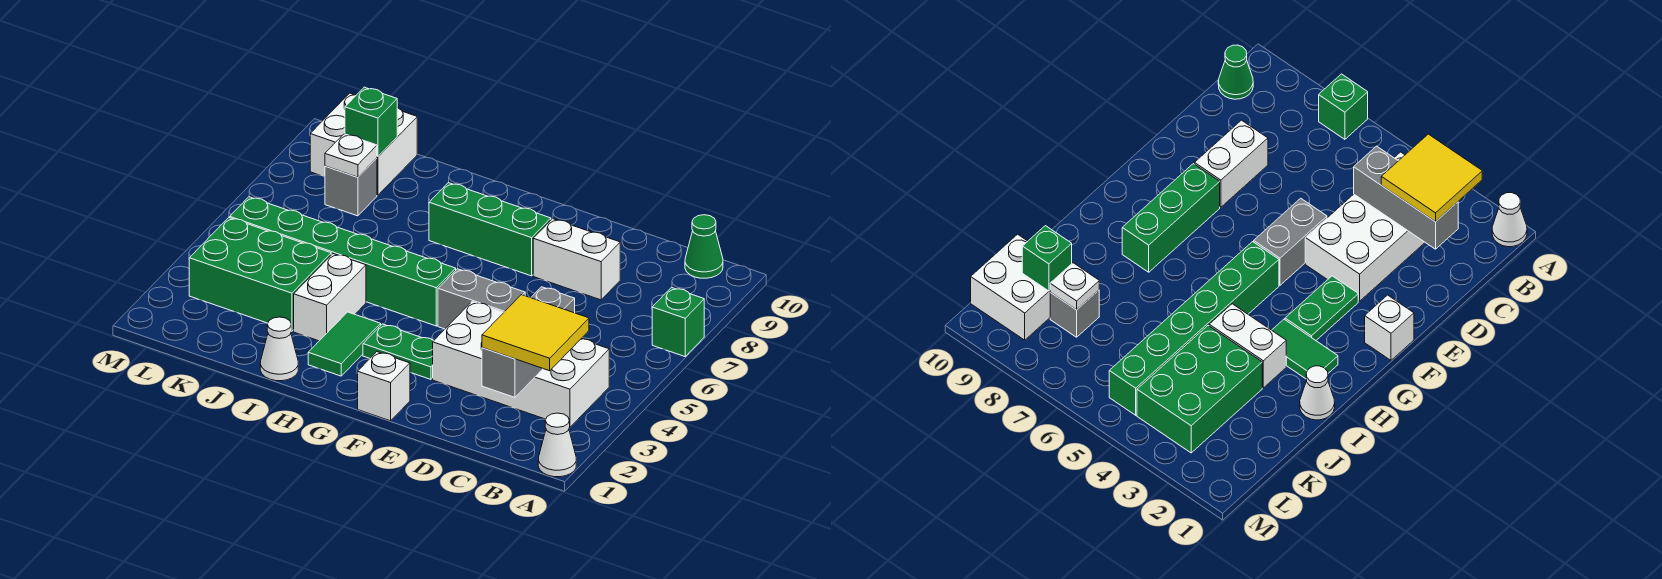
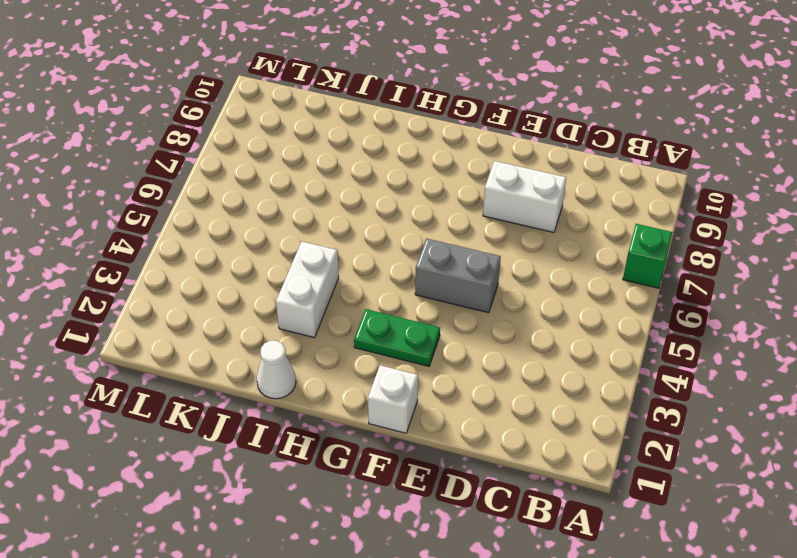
none -> white cone A1 level 1
none -> white brick B3:E4 level 1
none -> green cone B10 level 1

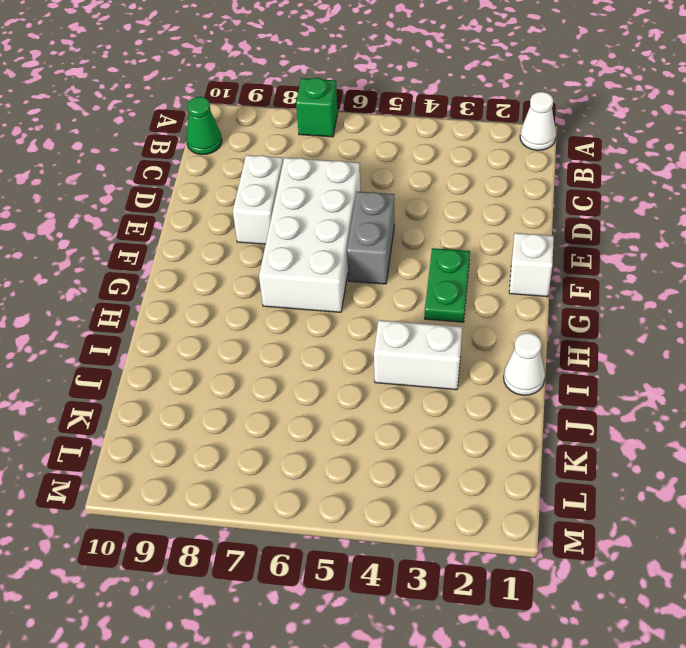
white brick D6:G7 level 1 -> white brick B3:E4 level 1
none -> green brick F8:H8 level 1
none -> green brick G5:L5 level 1
none -> green tile H2:H3 level 1

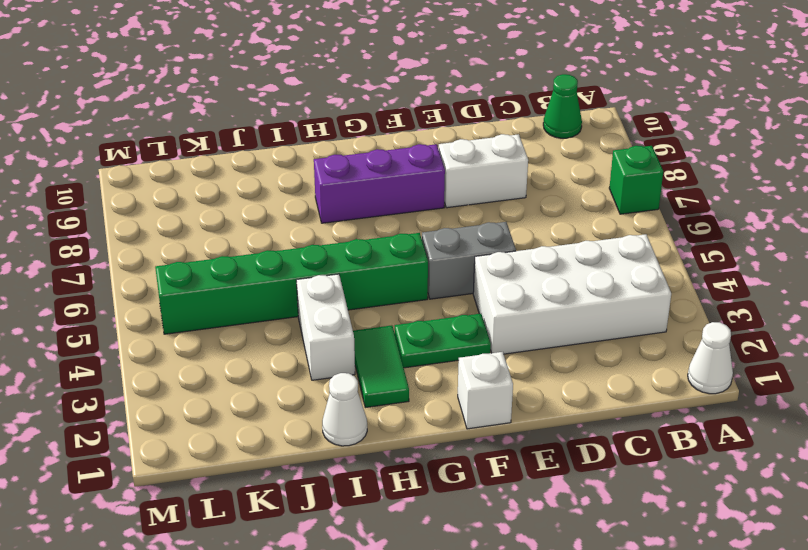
purple brick F8:H8 level 1 -> green brick F8:H8 level 1
none -> green brick J3:L4 level 1
none -> grey brick K8 level 1
none -> white brick K9:L10 level 1

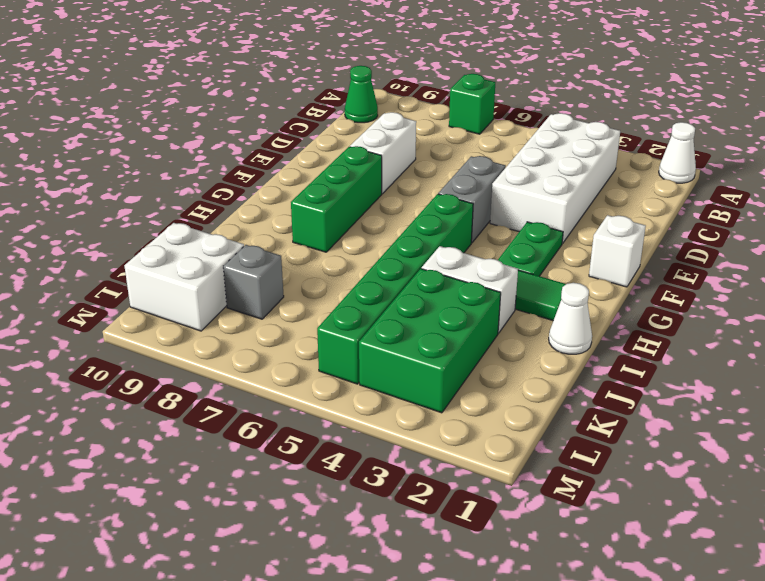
none -> grey brick C2:C4 level 2
none -> white plate K8 level 2
none -> green brick K9 level 2

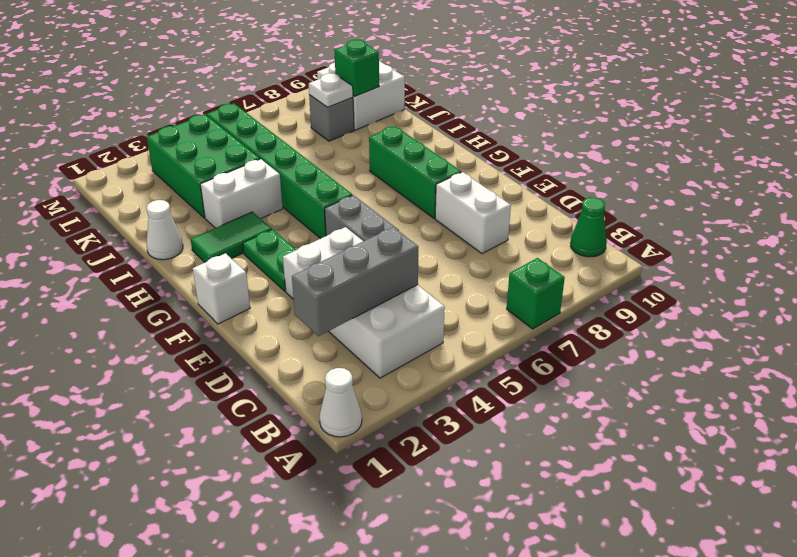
none -> yellow tile B2:C3 level 3

